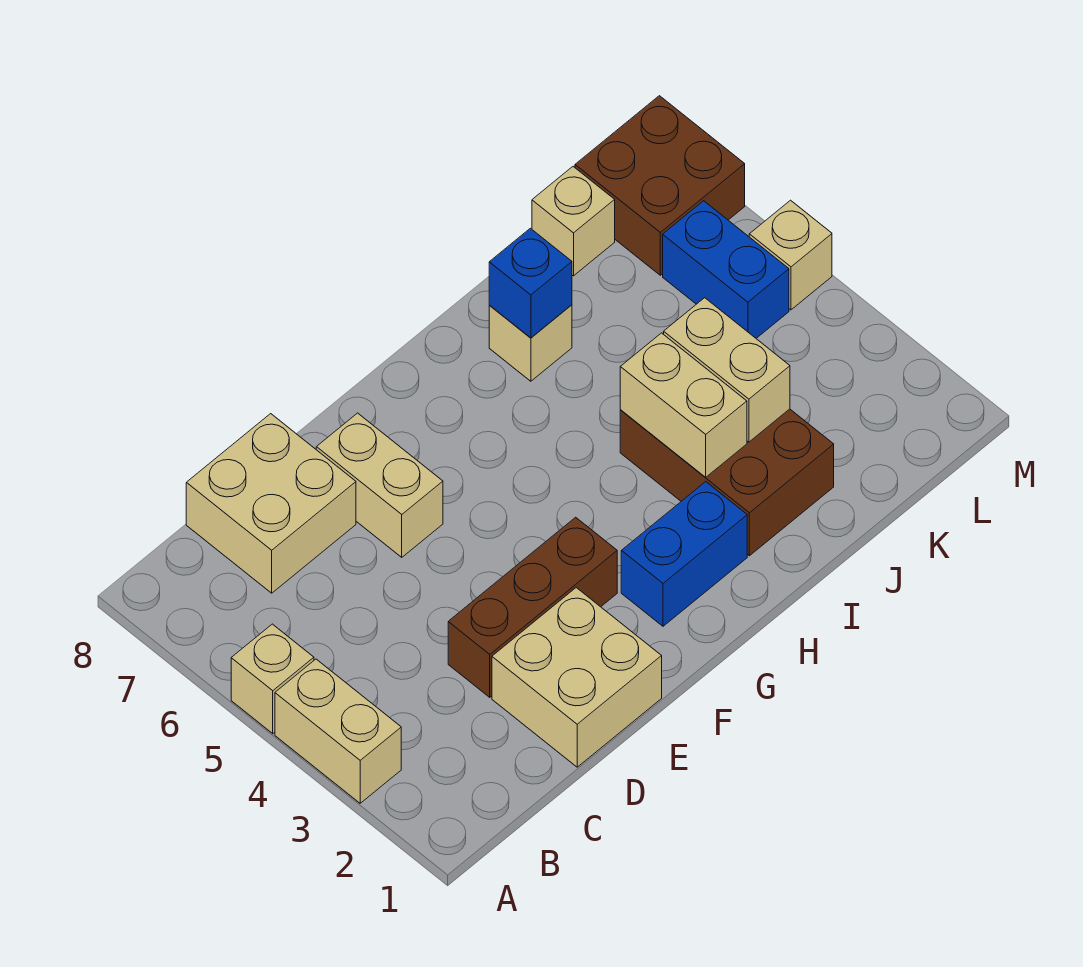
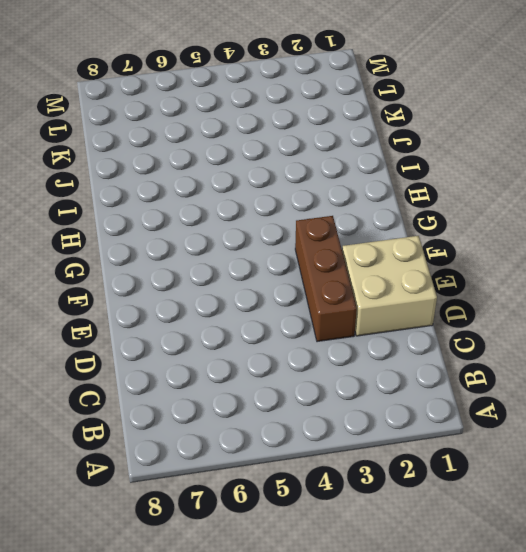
none -> tan brick A3:A4 level 1
none -> tan brick A5 level 1
none -> tan brick C7:D8 level 1

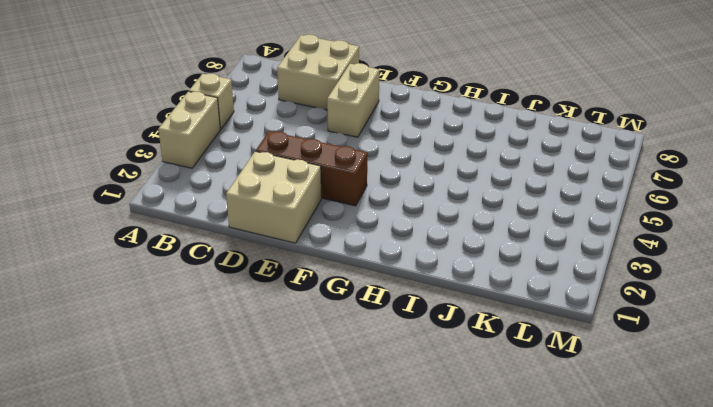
none -> blue brick G2:H2 level 1
none -> brown brick I2:J4 level 1
none -> tan brick I7 level 1

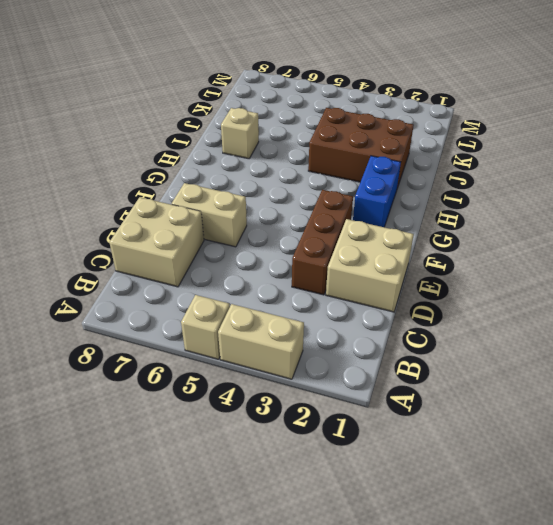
none -> tan brick K8 level 1
none -> blue brick L5:L6 level 1
none -> brown brick L7:M8 level 1

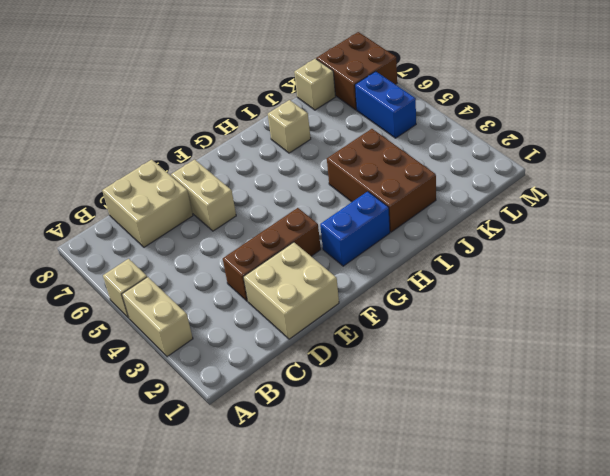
none -> tan brick M5 level 1
none -> tan brick I3:I4 level 2
none -> blue brick I7 level 2

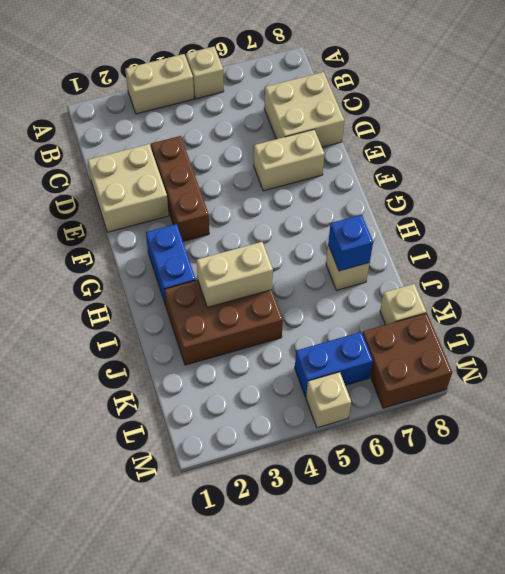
none -> tan brick J3:J4 level 2

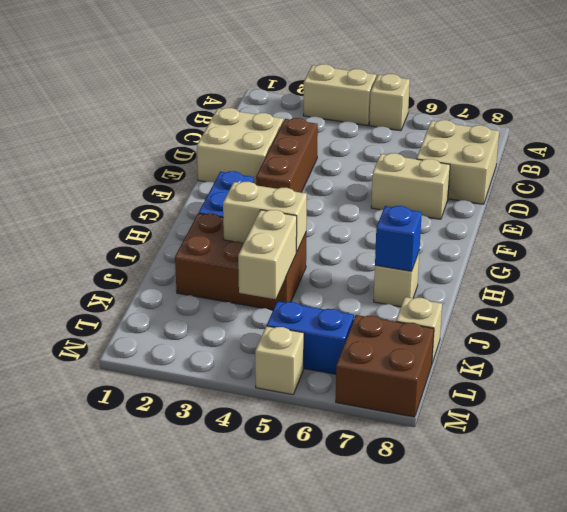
tan brick J4:K4 level 2 -> tan brick J3:J4 level 2

